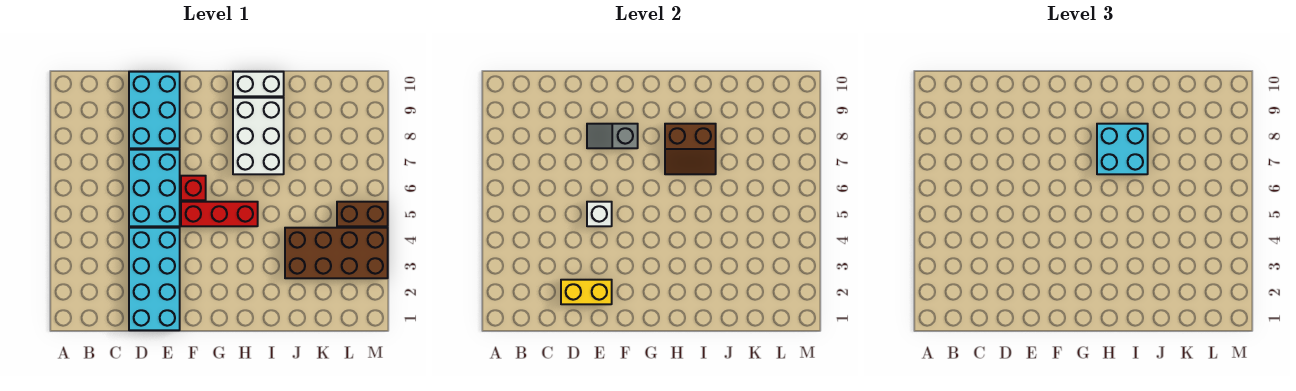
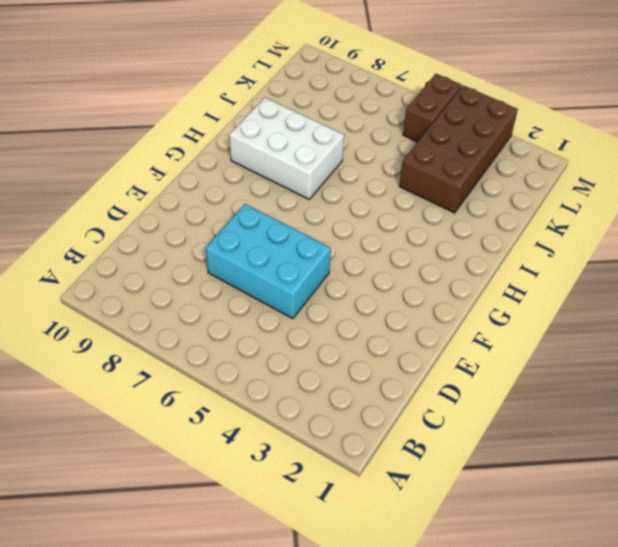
none -> cyan brick D1:E4 level 1
none -> cyan brick D8:E10 level 1
none -> red brick F5:H5 level 1

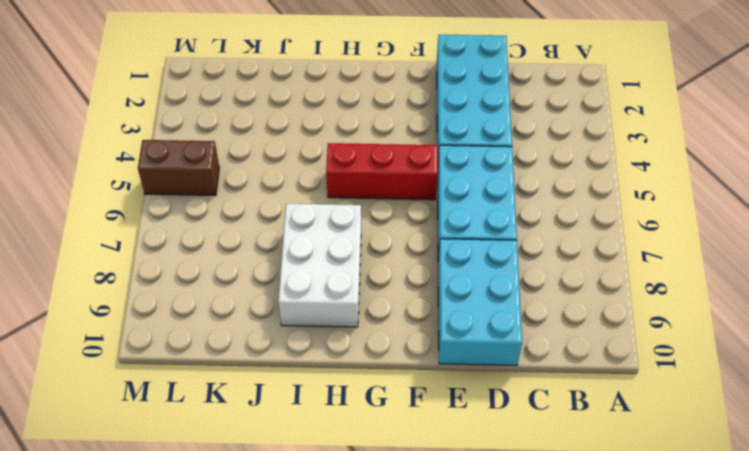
none -> red brick F6 level 1
none -> white brick H10:I10 level 1
none -> brown brick J3:M4 level 1

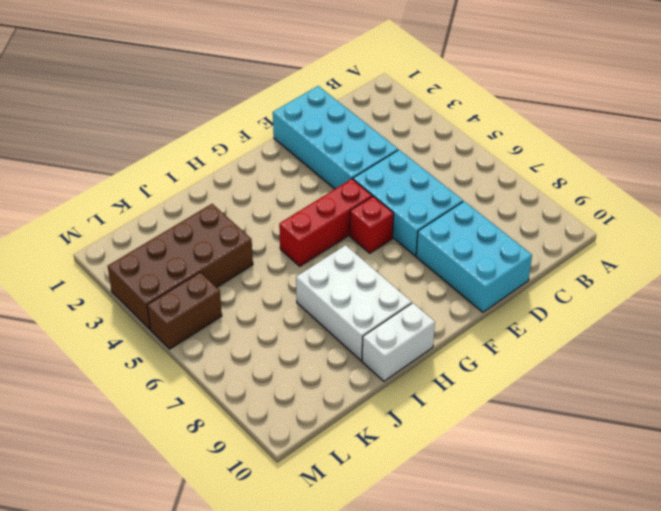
none -> yellow brick D2:E2 level 2
none -> white brick E5 level 2
none -> grey slope E8:F8 level 2 top F

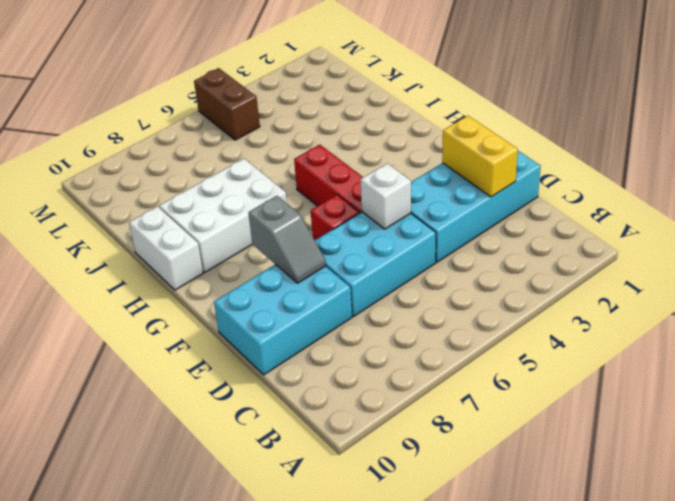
none -> brown brick J3:M4 level 1
none -> brown slope H7:I8 level 2 top 8
none -> cyan brick H7:I8 level 3

